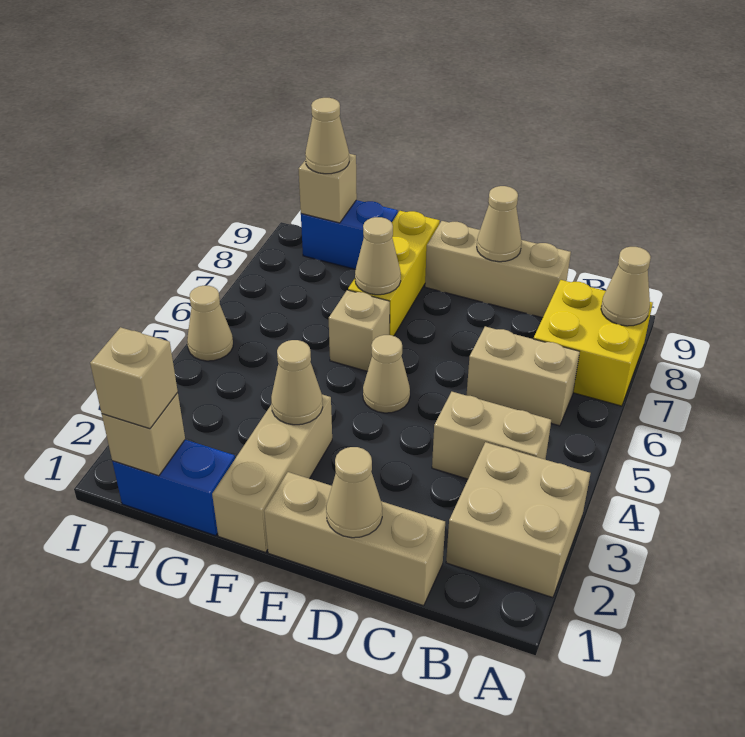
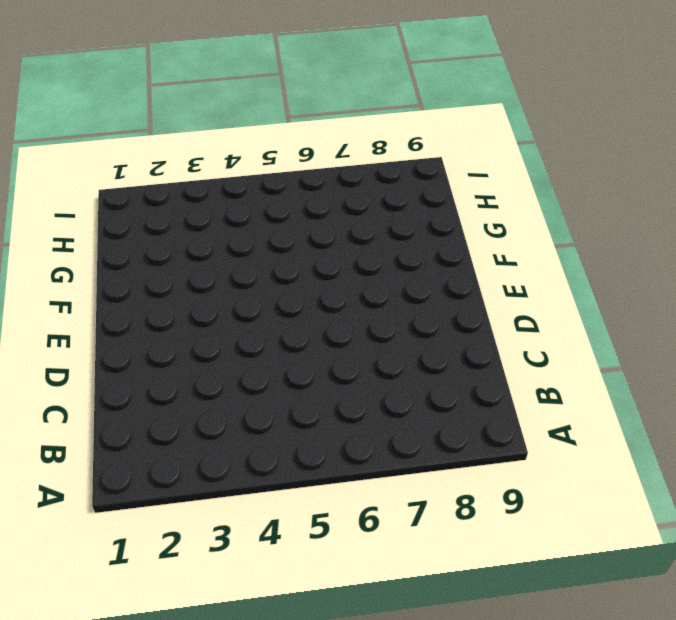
none -> tan brick A2:B3 level 1
none -> yellow brick A7:B8 level 1
none -> tan brick B4:C4 level 1

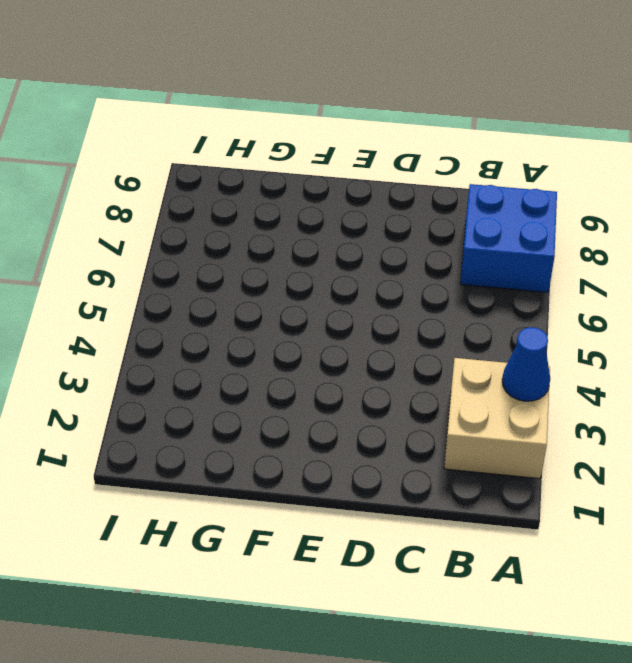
blue cone A3 level 2 -> none
blue brick A7:B8 level 1 -> yellow brick A7:B8 level 1
none -> tan brick B4:C4 level 1
none -> tan brick B6:C6 level 1
none -> tan brick C1:E1 level 1

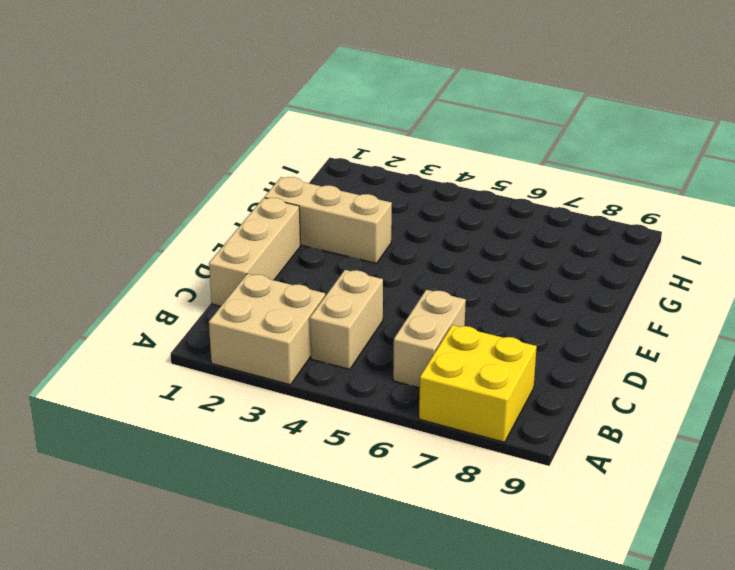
none -> tan brick C9:E9 level 1
none -> tan cone E5 level 1
none -> tan brick F6 level 1

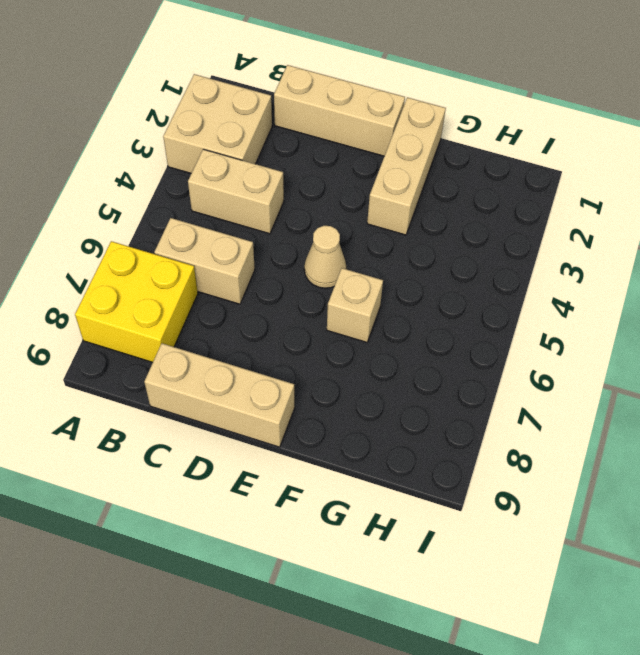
none -> yellow brick F7:F9 level 1
none -> blue brick G1:H1 level 1
none -> blue brick G9:H9 level 1

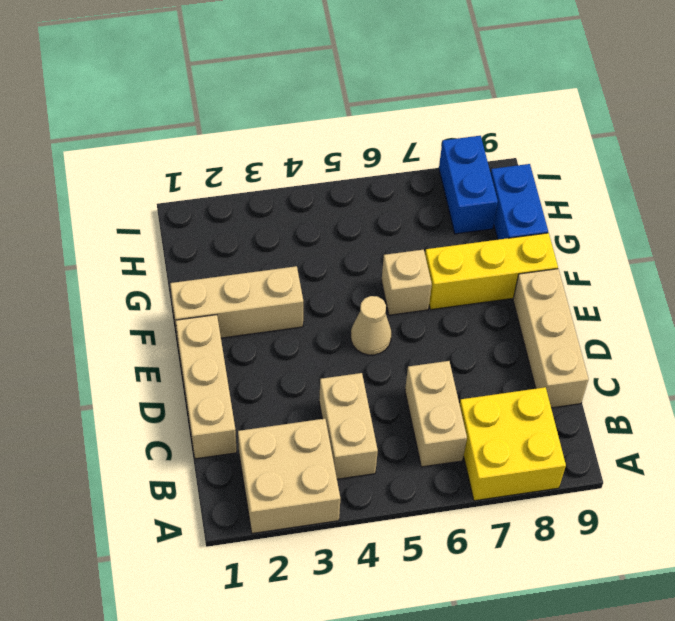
blue brick H8:I8 level 1 -> blue brick G1:H1 level 1
none -> tan cone I5 level 1
none -> tan cone A8 level 2
none -> tan cone D1 level 2

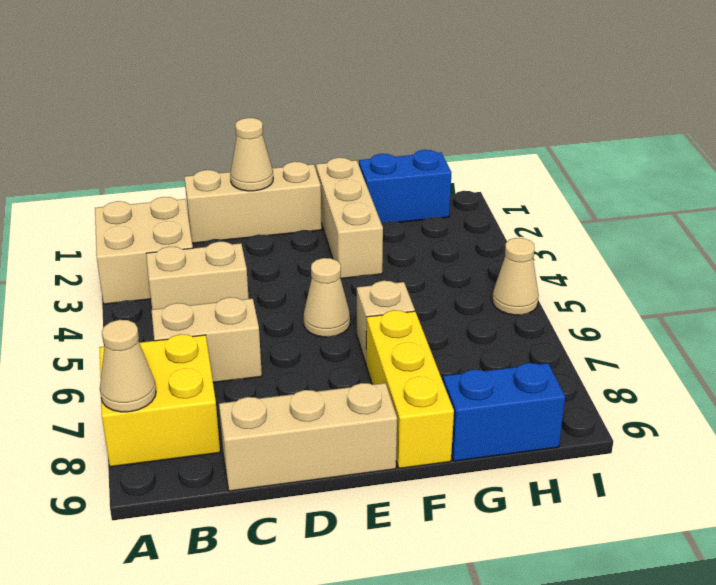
none -> tan cone D9 level 2
none -> tan cone F3 level 2
none -> tan cone F7 level 2

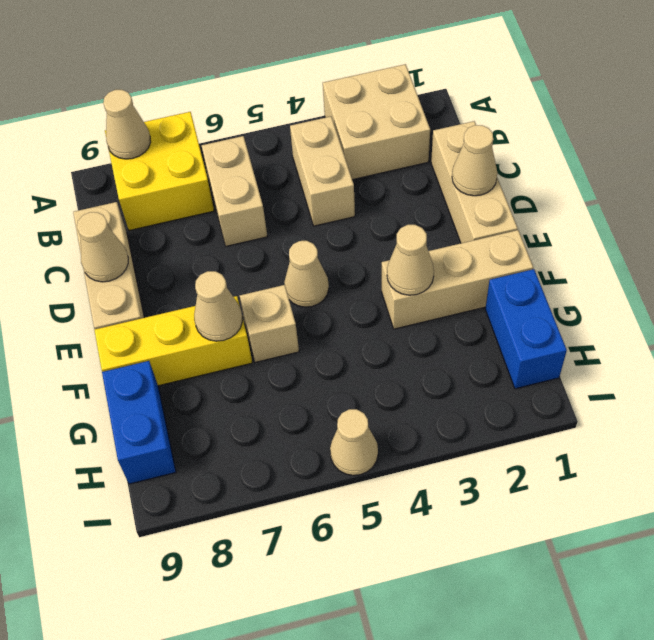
none -> tan brick H1 level 2
none -> tan brick H9 level 2
none -> tan brick H1 level 3

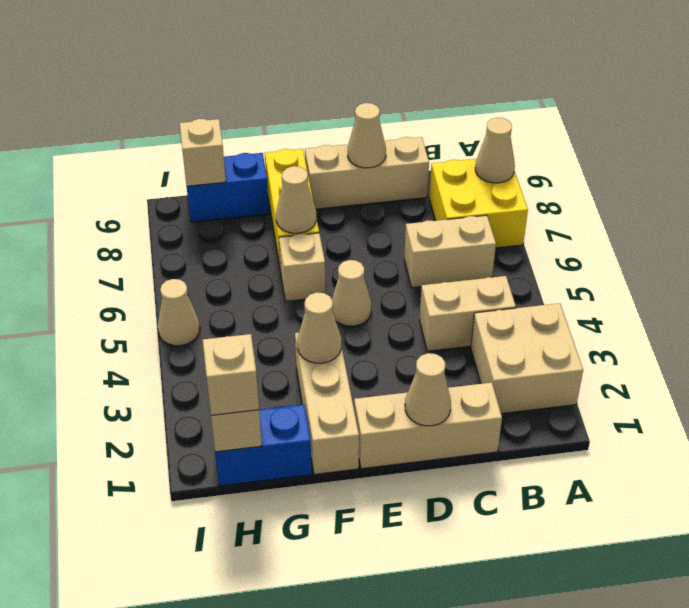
none -> tan cone H9 level 3

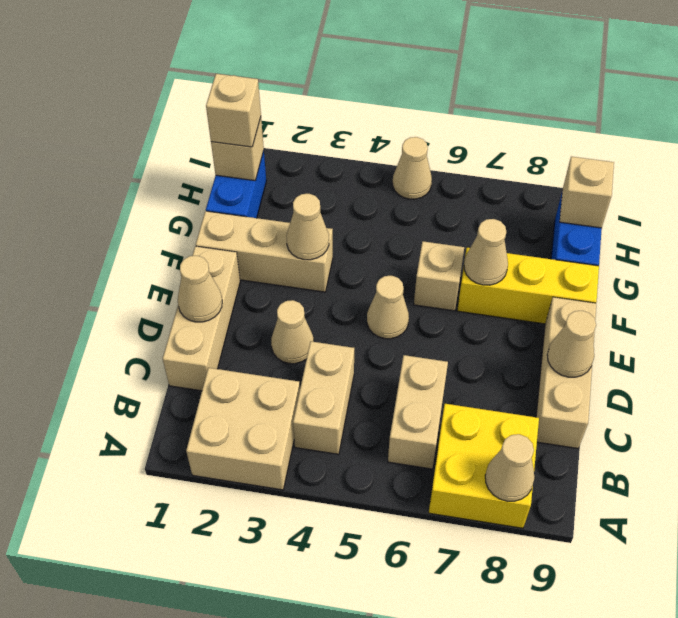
tan cone D3 level 1 -> tan cone H9 level 3

